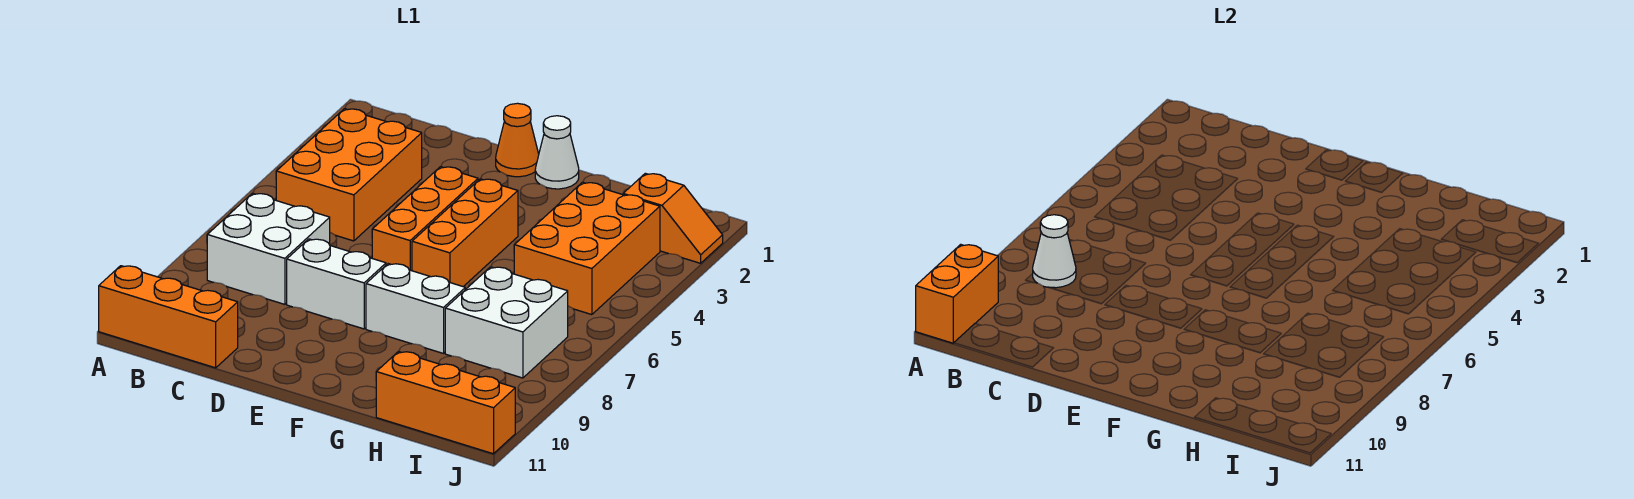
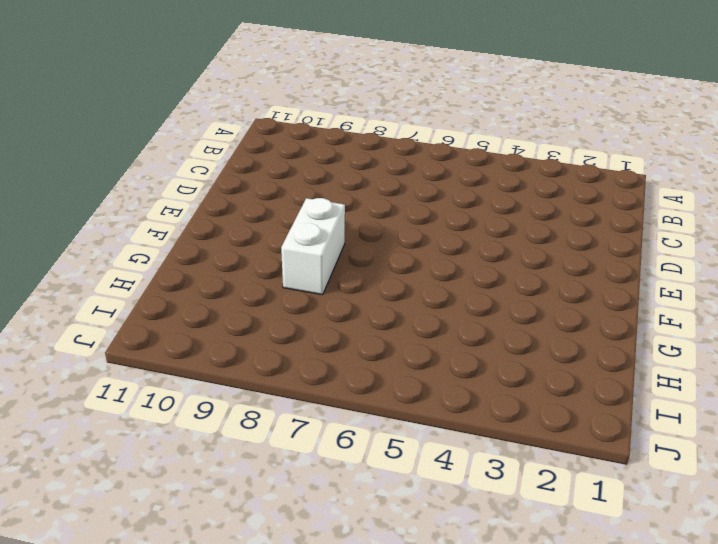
none -> orange brick A11:C11 level 1
none -> orange brick B3:C5 level 1
none -> white brick B7:C8 level 1

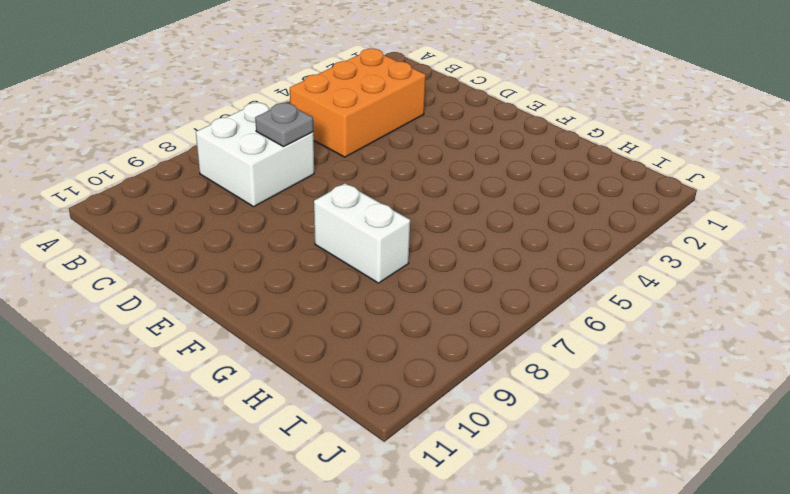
grey plate C7 level 2 -> none
none -> orange brick A11:C11 level 1
none -> white brick D8:E8 level 1
none -> orange cone E1 level 1

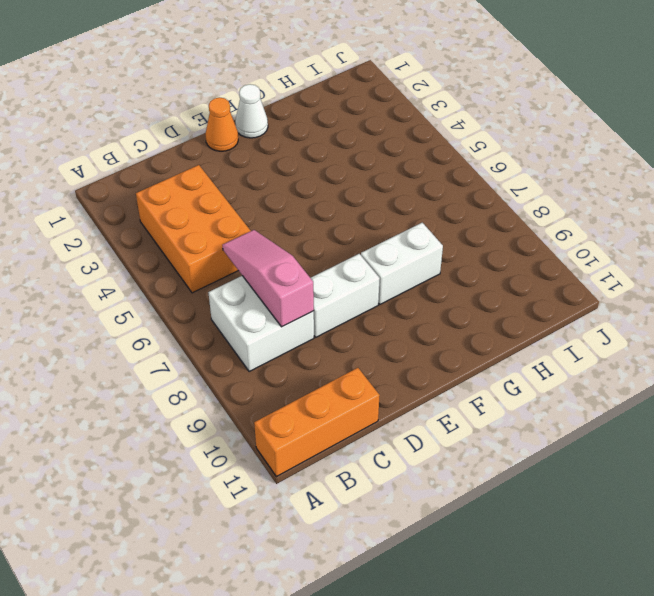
pink slope C6:C8 level 2 top 8 -> none
none -> orange brick E4:E6 level 1
none -> orange brick F4:F6 level 1
none -> orange brick H3:I5 level 1

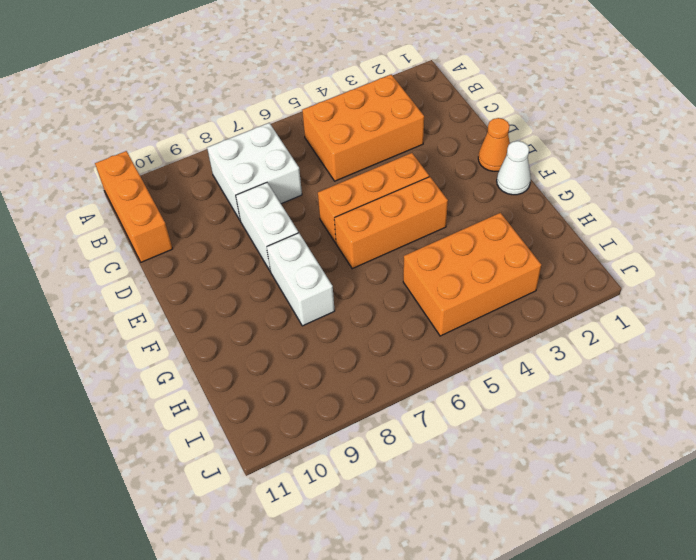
none -> white brick H7:I8 level 1
none -> orange brick H11:J11 level 1
none -> orange slope I2:J2 level 1 top I

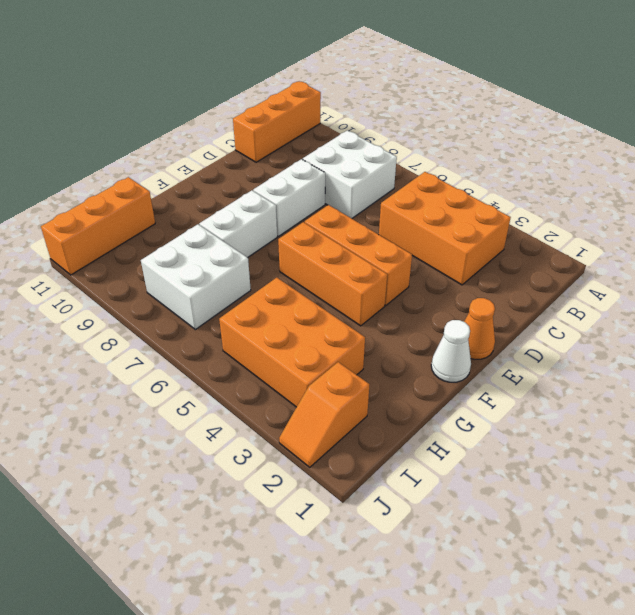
none -> orange brick A10:A11 level 2
none -> white cone B8 level 2

